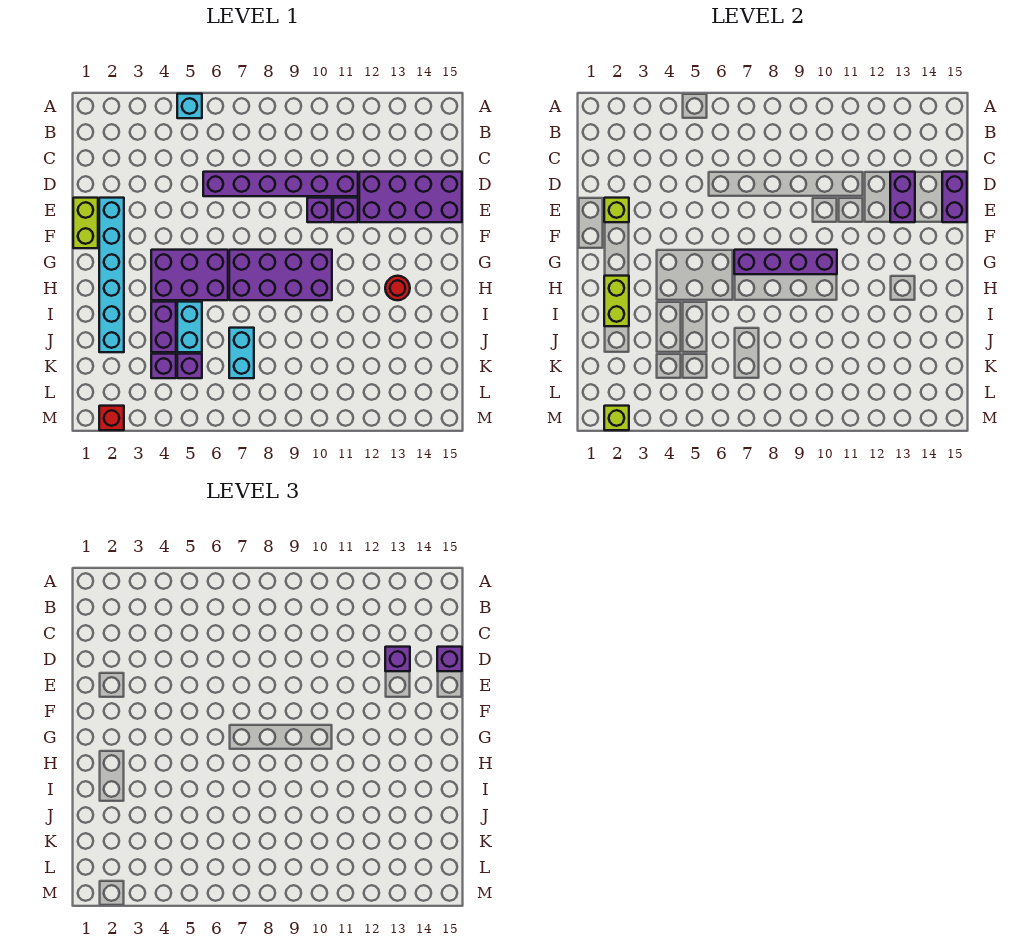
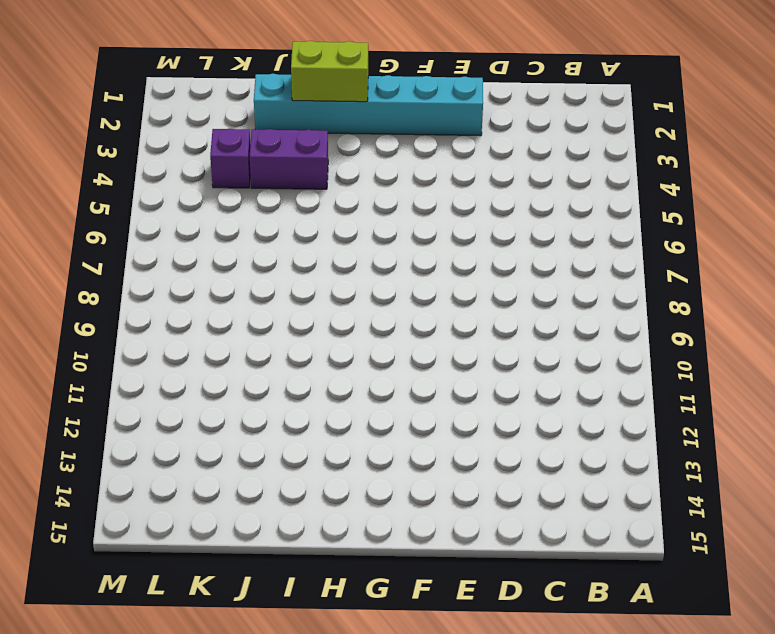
none -> cyan brick A5 level 1
none -> purple brick D6:D11 level 1
none -> purple brick D12:E15 level 1

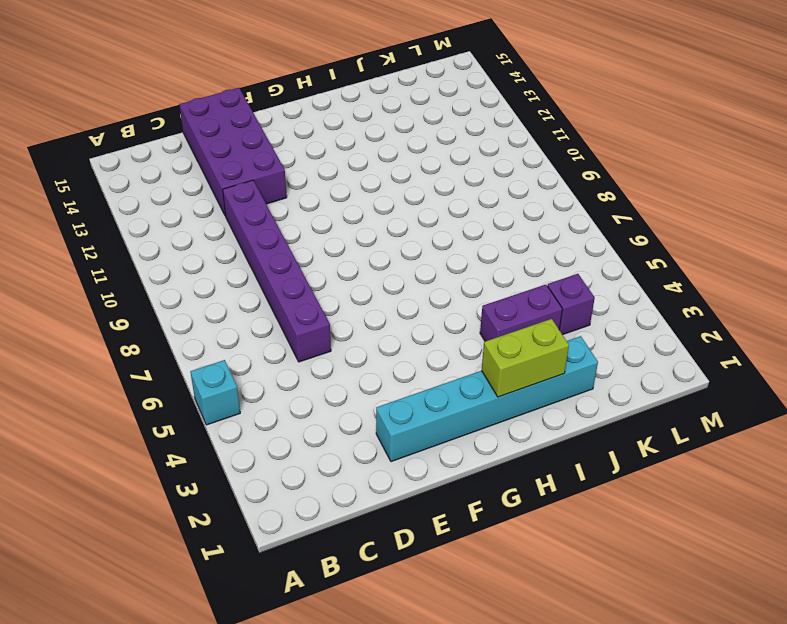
none -> lime brick E1:F1 level 1
none -> purple brick E10 level 1
none -> purple brick E11 level 1

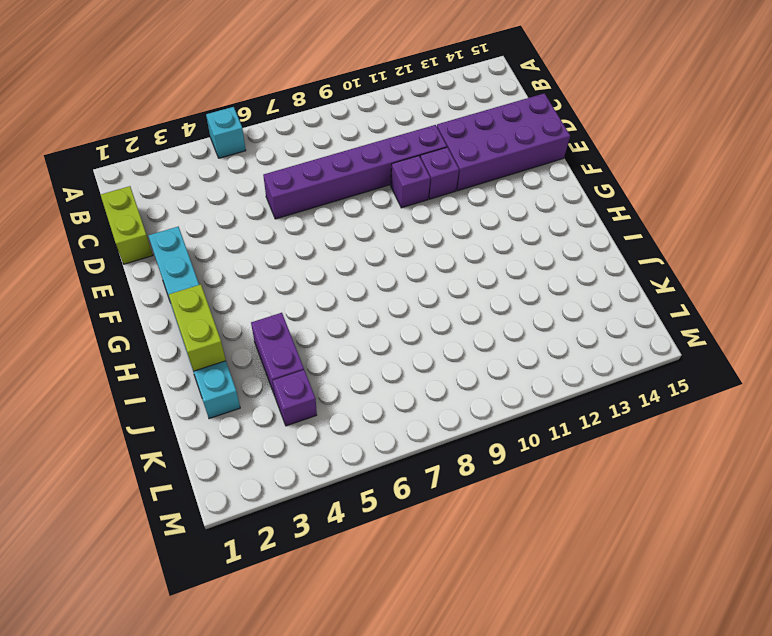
lime brick C1:D1 level 1 -> lime brick E1:F1 level 1
none -> purple brick G4:H6 level 1
none -> purple brick G7:H10 level 1
none -> red round brick H13 level 1

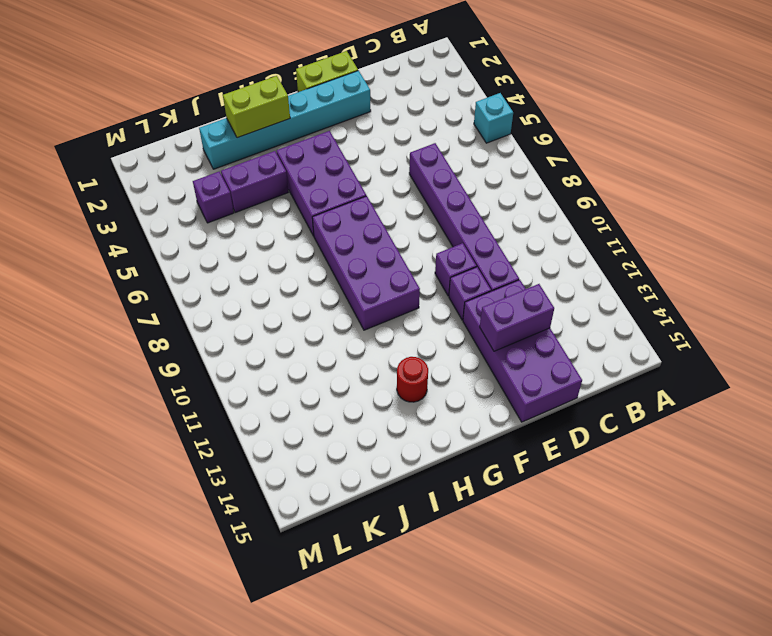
none -> cyan brick I5:J5 level 1
none -> cyan brick J7:K7 level 1
none -> purple brick K5 level 1

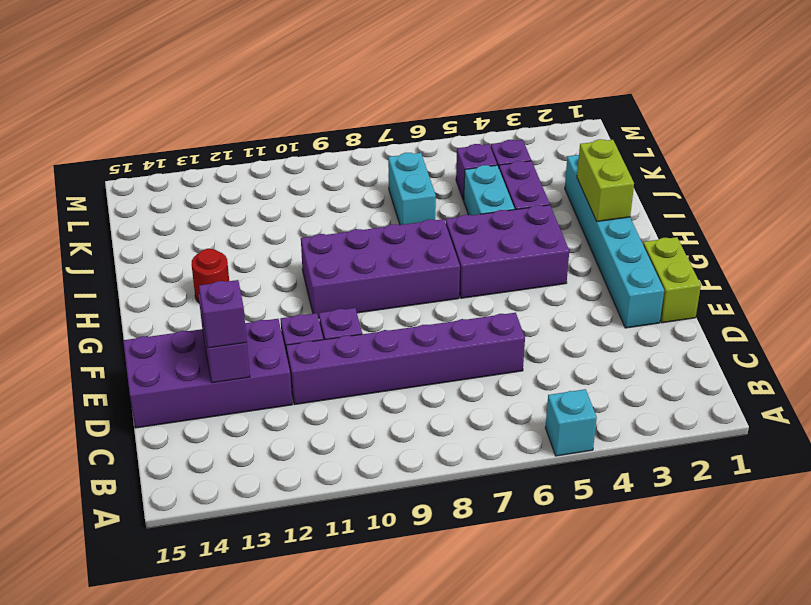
none -> red brick M2 level 1
none -> purple brick D15:E15 level 2
none -> lime brick E2 level 2

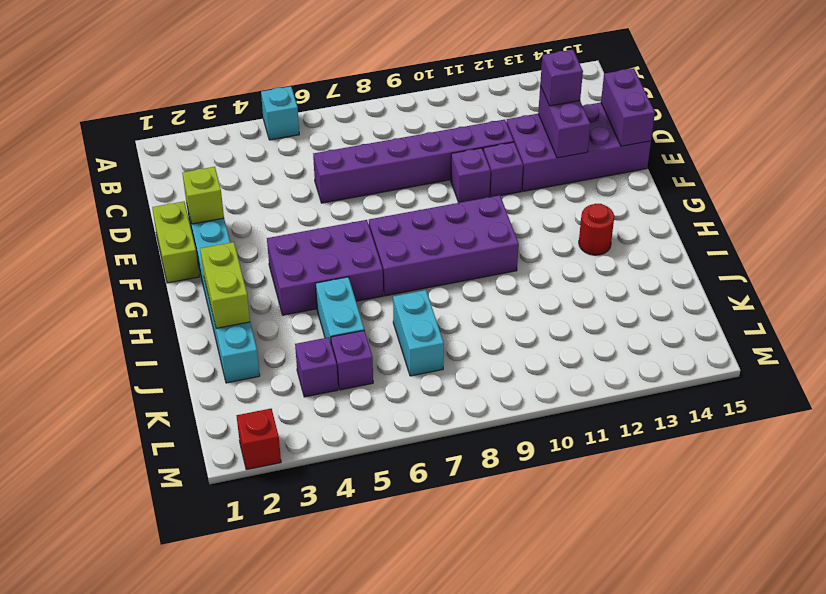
none -> purple brick I4:J4 level 1
none -> purple brick G7:G10 level 2
none -> lime brick M2 level 2

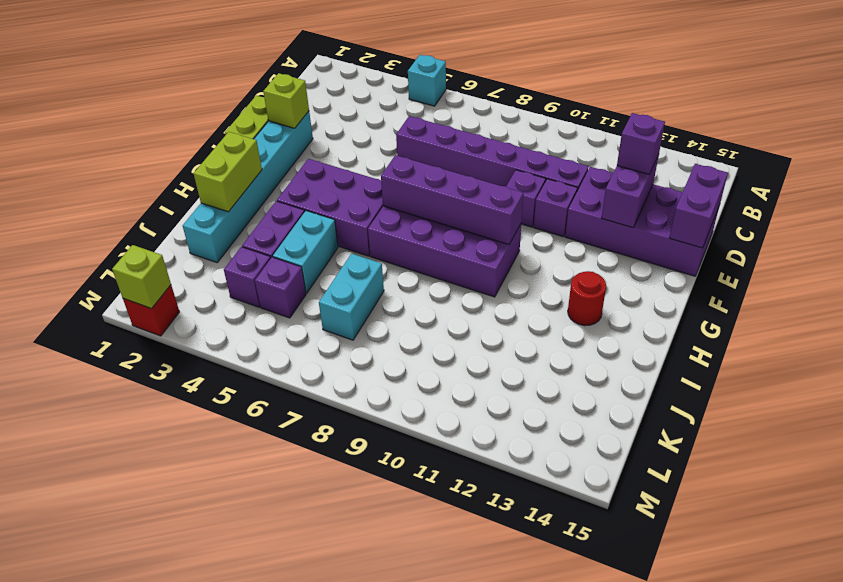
none -> purple brick D15 level 3

